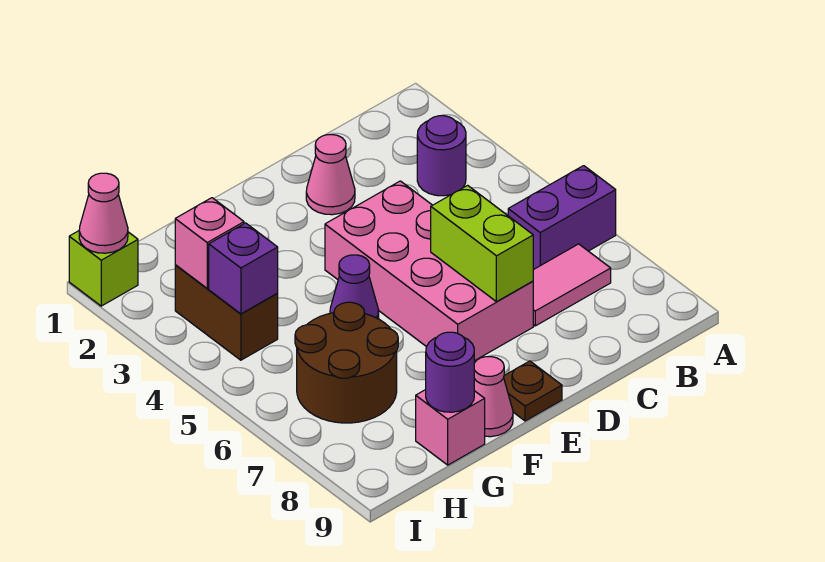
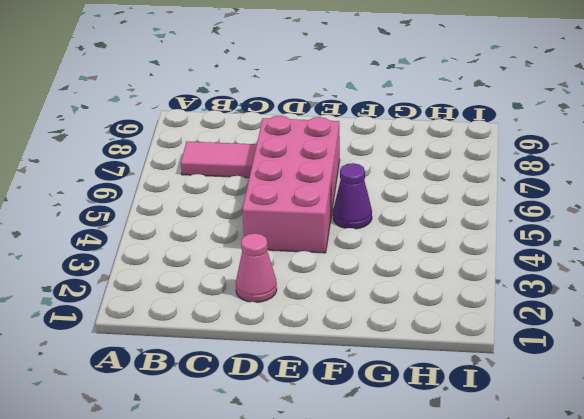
none -> purple brick A6:B6 level 1
none -> purple round brick B3 level 1
none -> brown plate E9 level 1

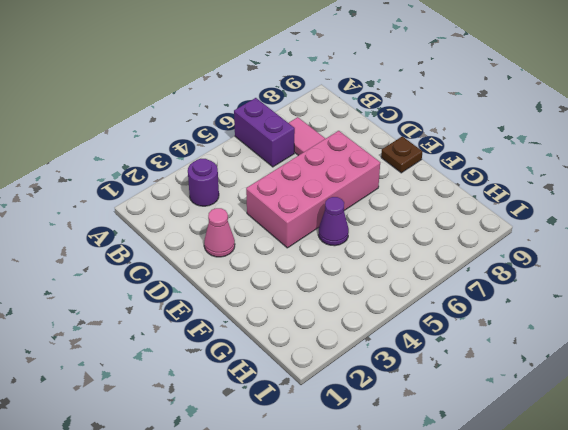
none -> pink cone F9 level 1
none -> brown round brick G6:H7 level 1
none -> pink brick G9 level 1

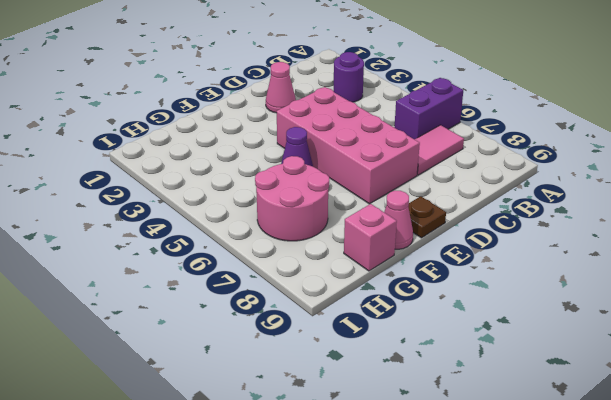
pink round brick G6:H7 level 1 -> brown round brick G6:H7 level 1
none -> brown brick H3:H4 level 1
none -> lime brick I1 level 1
none -> lime brick D6:D7 level 2

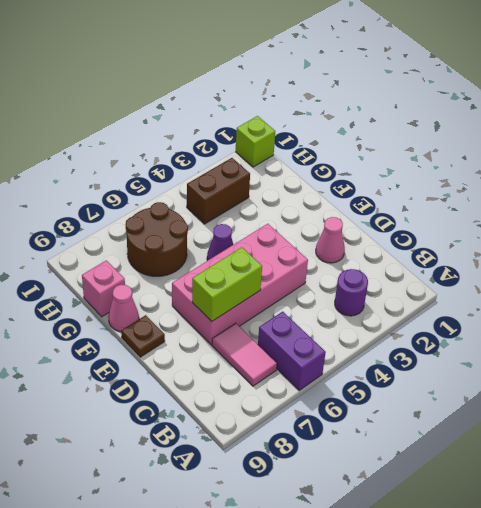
none -> purple round brick G9 level 2
none -> pink brick H3 level 2
none -> purple brick H4 level 2

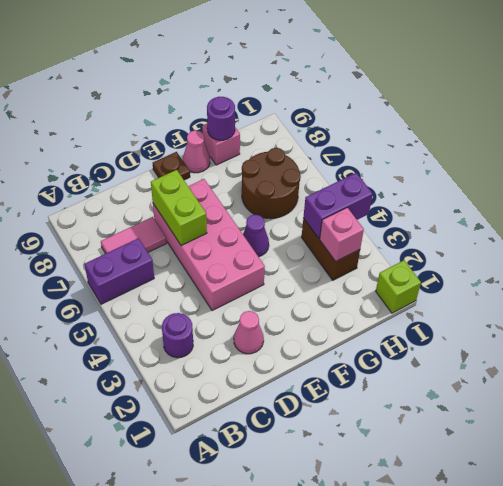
purple brick H4:I4 level 2 -> purple brick H4 level 2
none -> pink cone I1 level 2

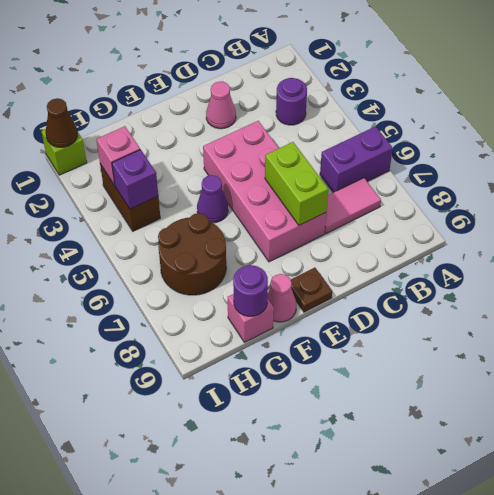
brown cone I1 level 2 -> pink cone I1 level 2

